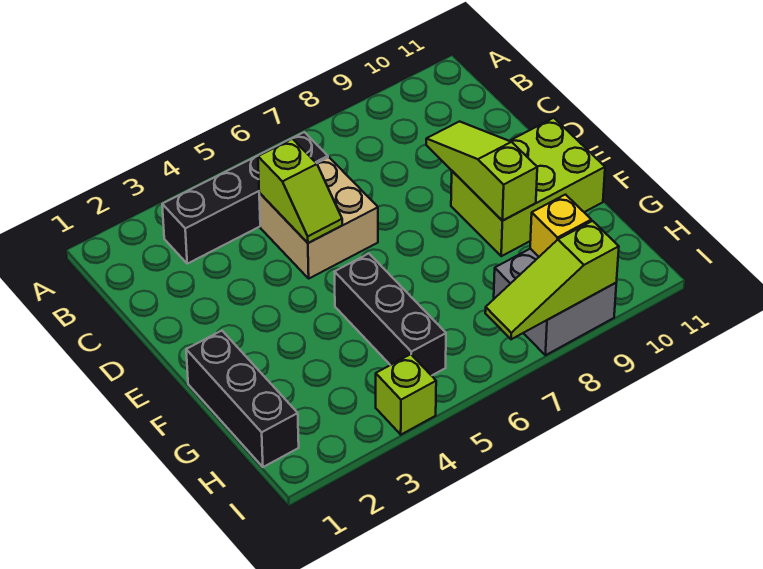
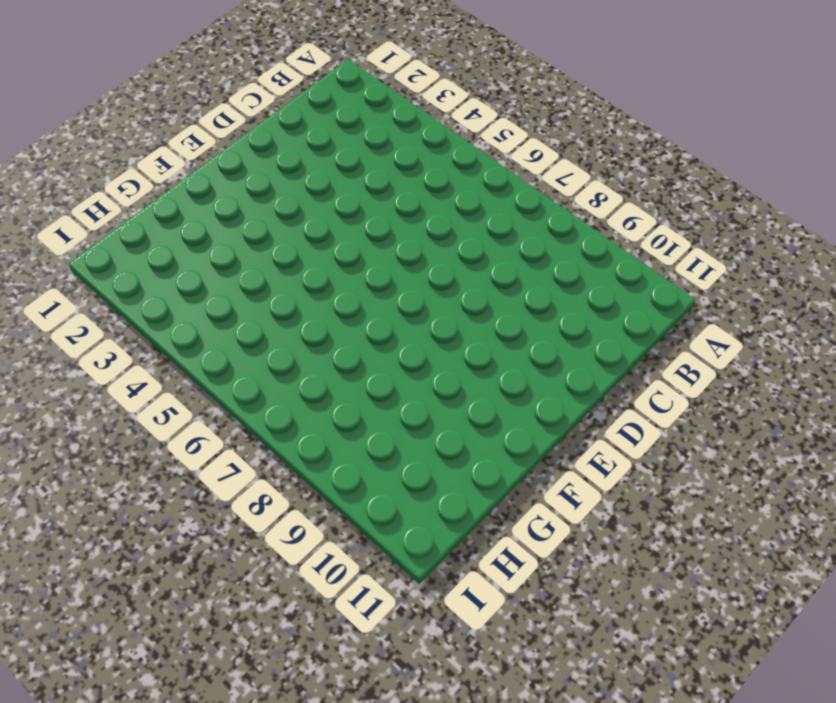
none -> black brick B3:B6 level 1
none -> tan brick C5:D6 level 1

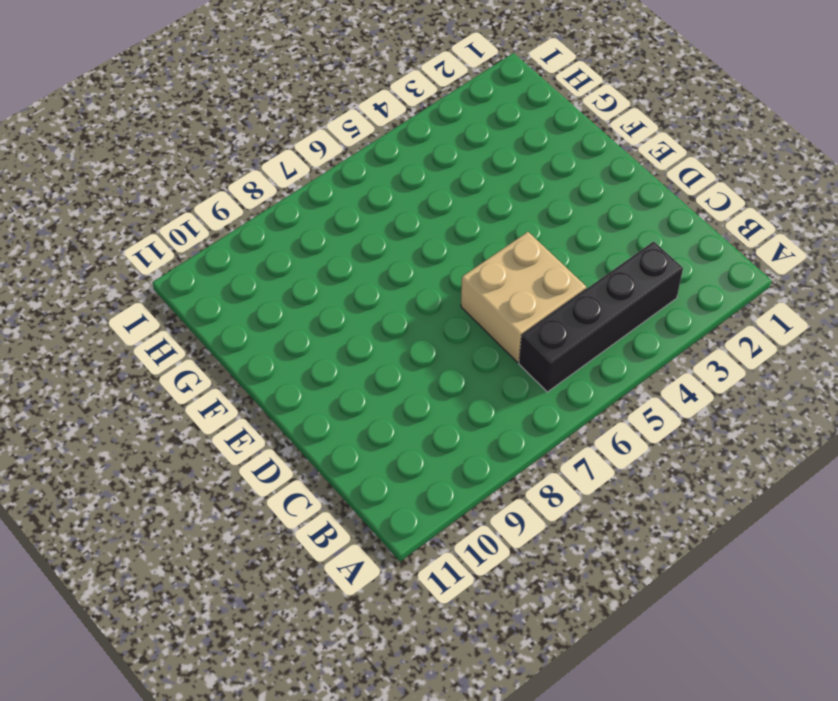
none -> lime brick E9:F11 level 1
none -> black brick F1:H1 level 1

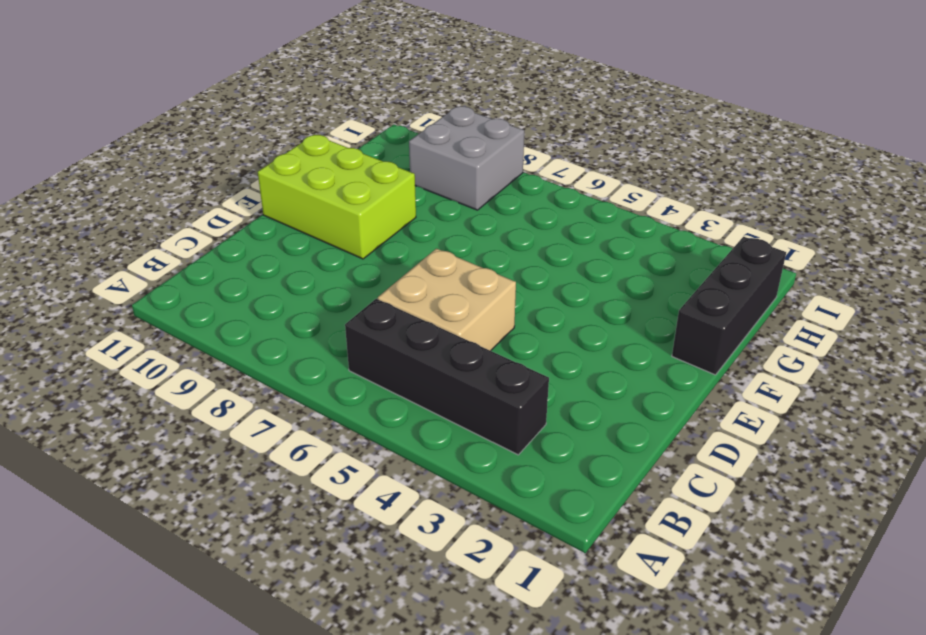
none -> black brick F5:H5 level 1
none -> lime brick I4 level 1

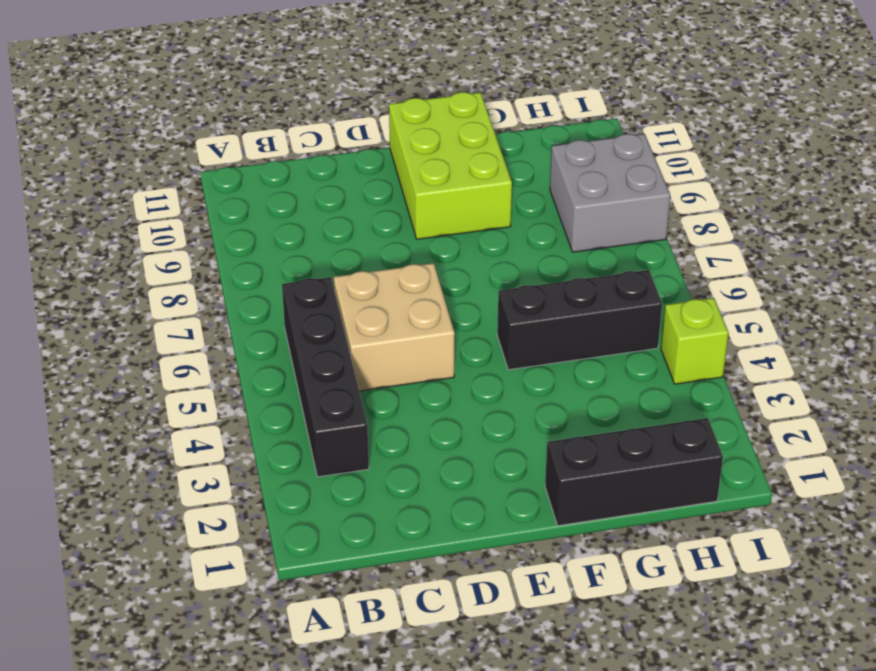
none -> lime slope C5:D5 level 2 top C
none -> lime slope D9:F9 level 2 top F

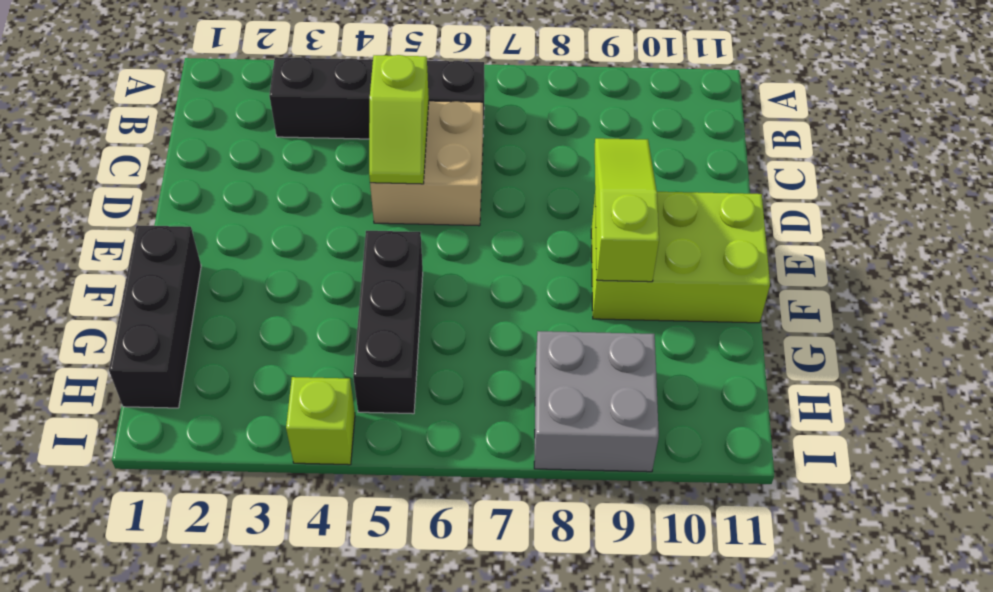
none -> yellow brick H9 level 2
none -> lime slope I7:I9 level 2 top 9

